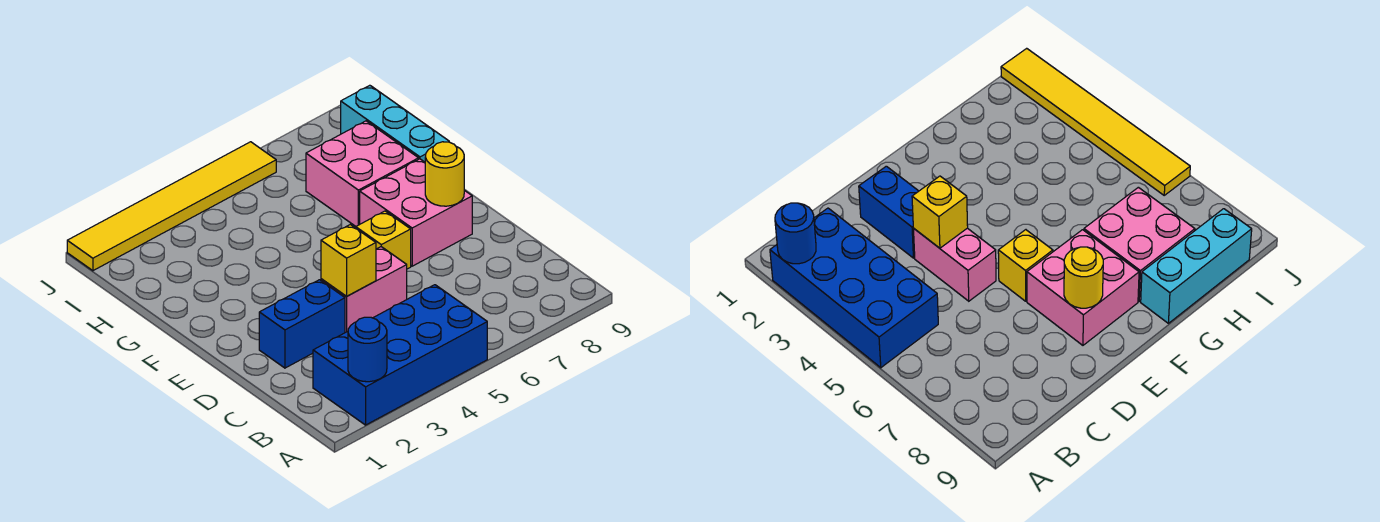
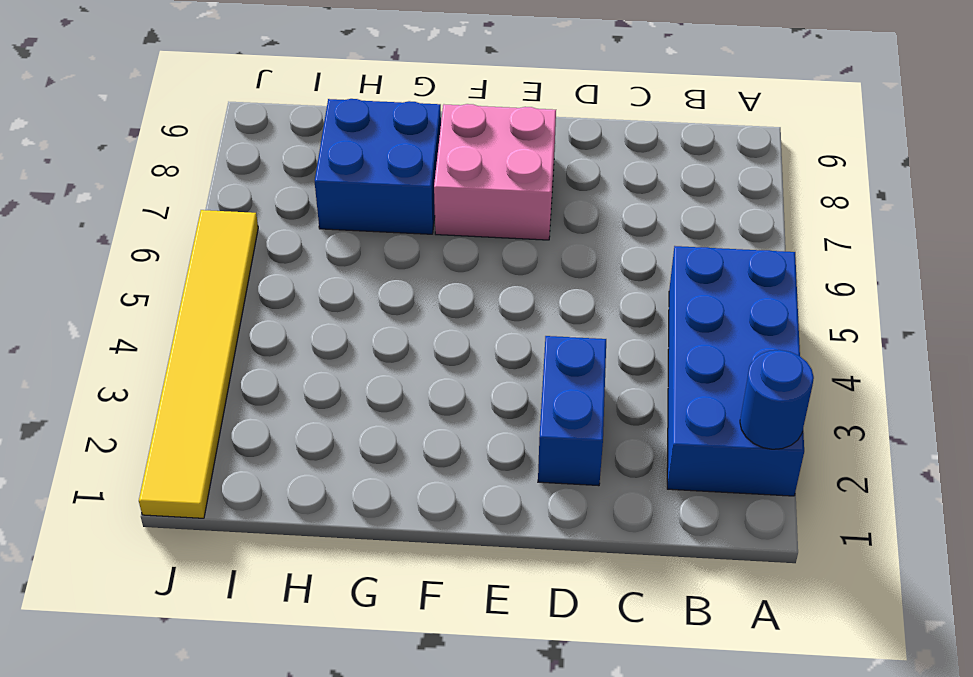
blue brick G7:H8 level 1 -> pink brick G7:H8 level 1
none -> pink brick D4:D5 level 1
none -> yellow brick E6 level 1

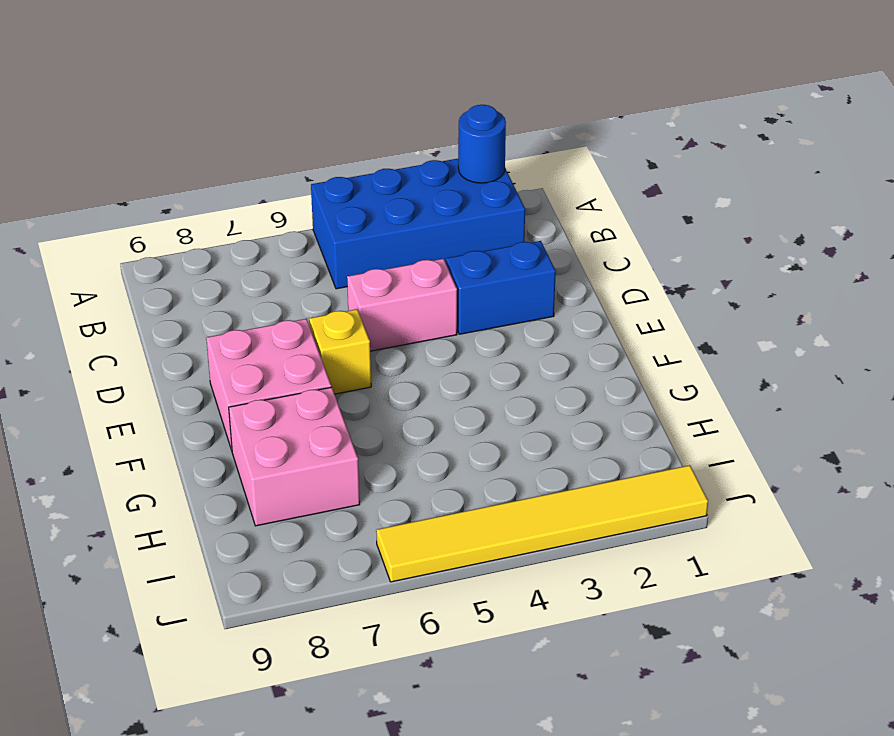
none -> cyan brick G9:I9 level 1
none -> yellow brick D4 level 2

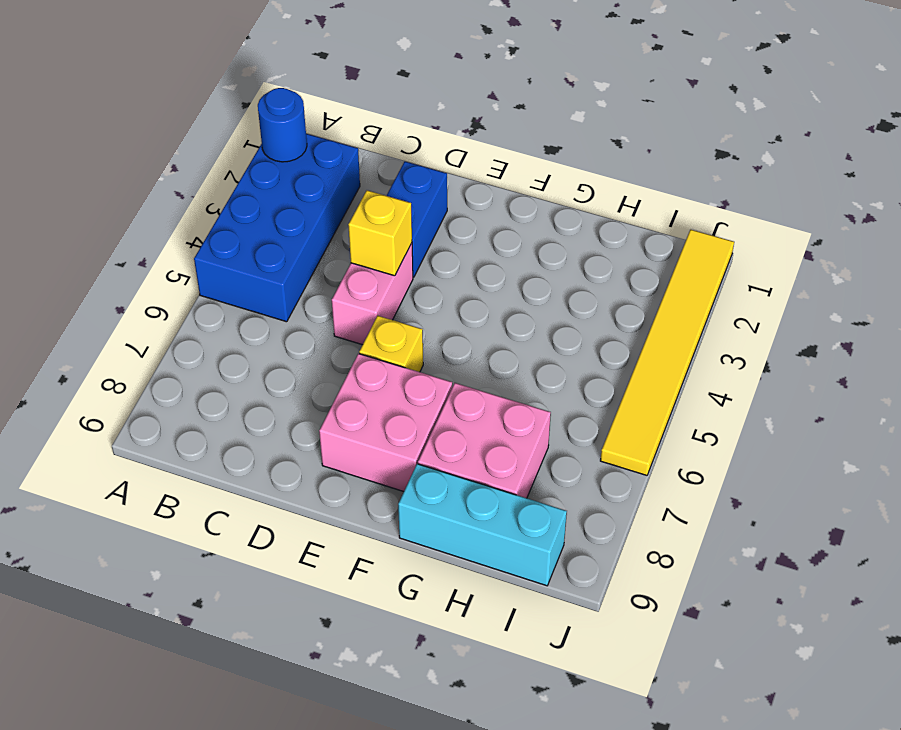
none -> yellow round brick E8 level 2

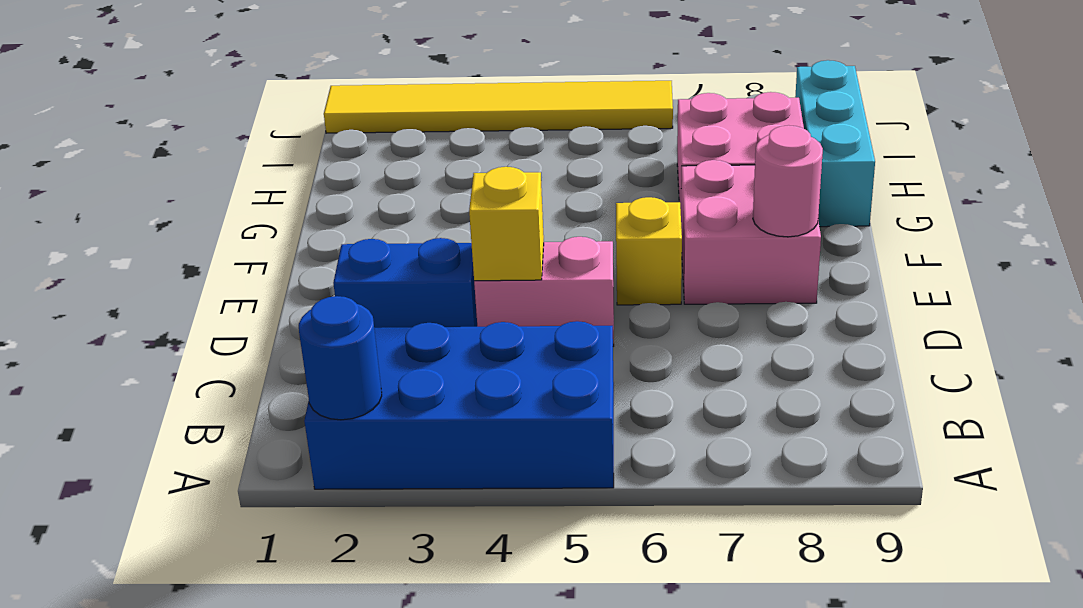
pink round brick E8 level 2 -> yellow round brick E8 level 2

